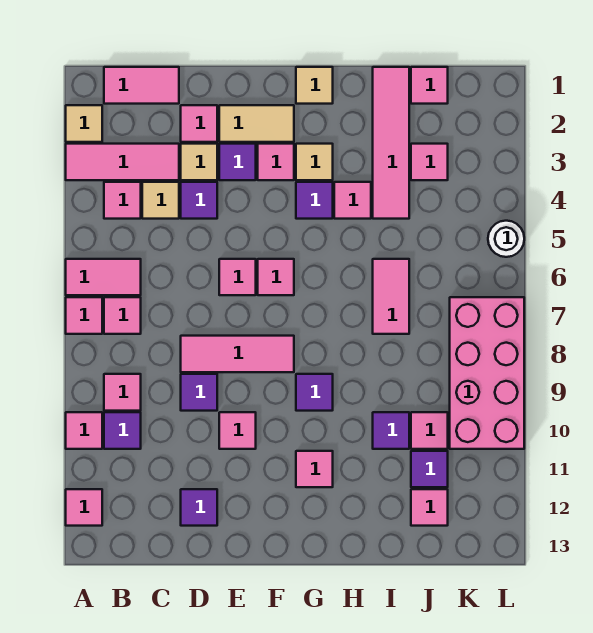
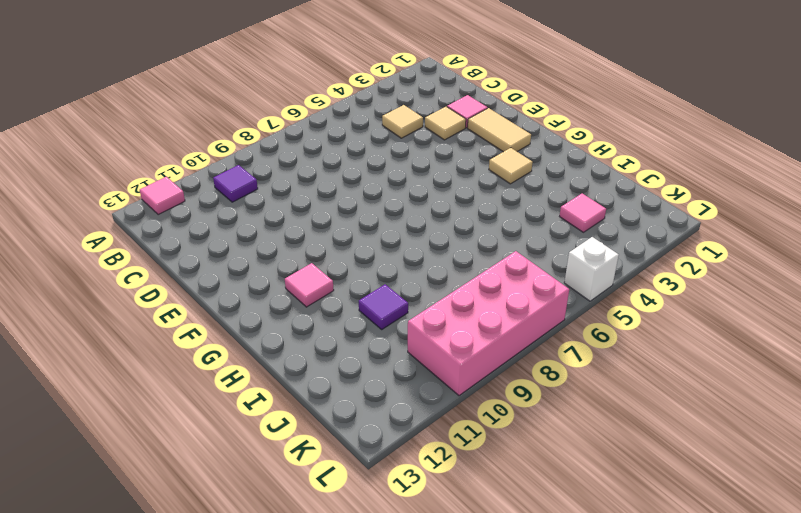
white brick L5 level 1 -> white round brick L5 level 1
none -> tan tile A2 level 1
none -> pink tile A3:C3 level 1
none -> pink tile A6:B6 level 1
none -> pink tile A7 level 1

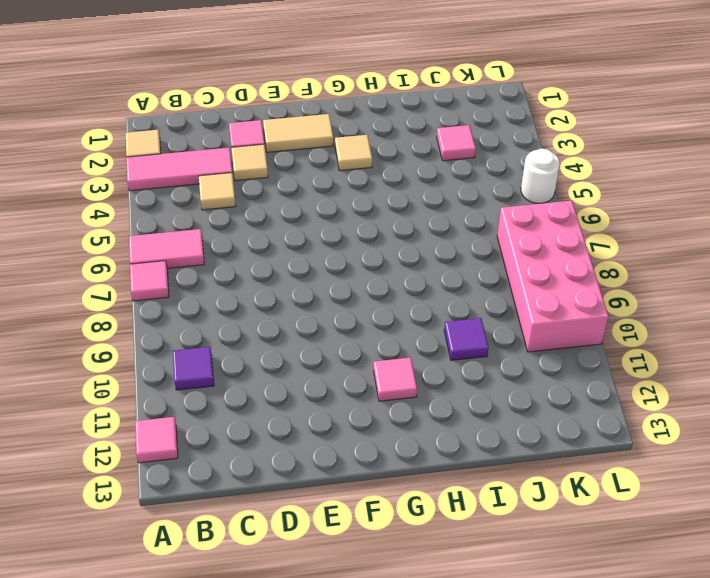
none -> pink tile A10 level 1
none -> pink tile B1:C1 level 1
none -> pink tile B4 level 1
none -> pink tile B7 level 1

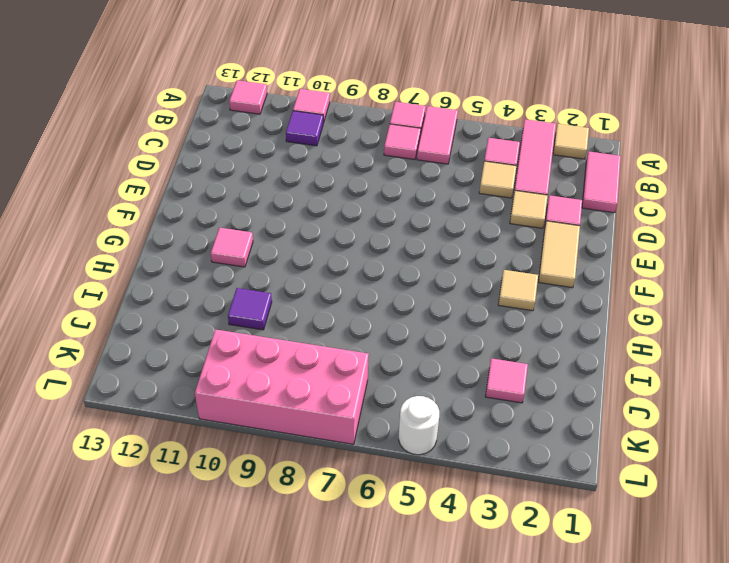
none -> pink tile B9 level 1
none -> purple tile D4 level 1
none -> pink tile D8:F8 level 1
none -> purple tile D9 level 1

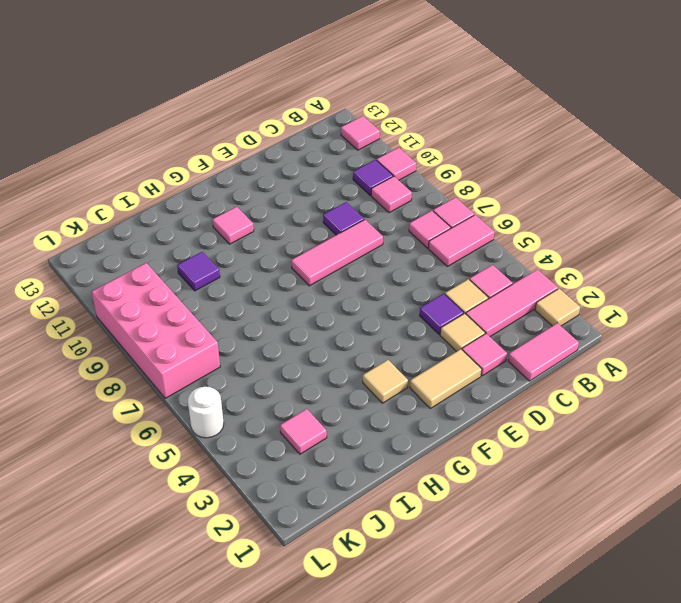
none -> purple tile D12 level 1
none -> purple tile E3 level 1
none -> pink tile E6 level 1
none -> pink tile E10 level 1

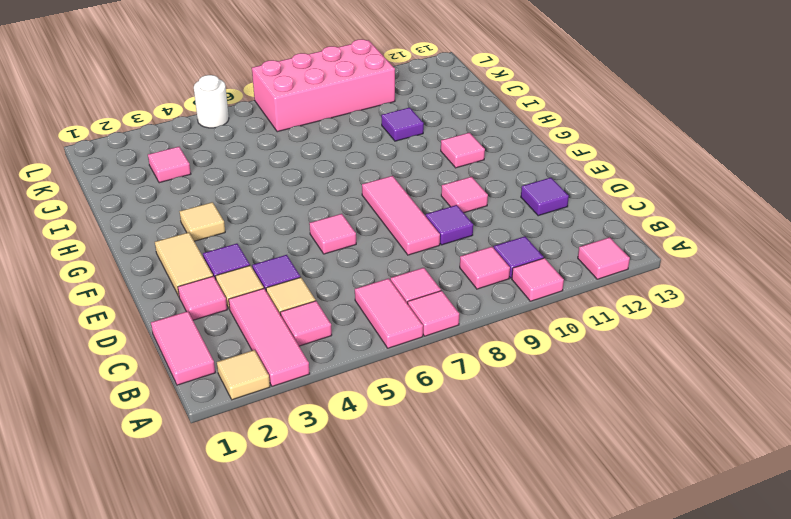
none -> pink tile F3 level 1
none -> pink tile F6 level 1
none -> tan tile G1 level 1
none -> purple tile G4 level 1

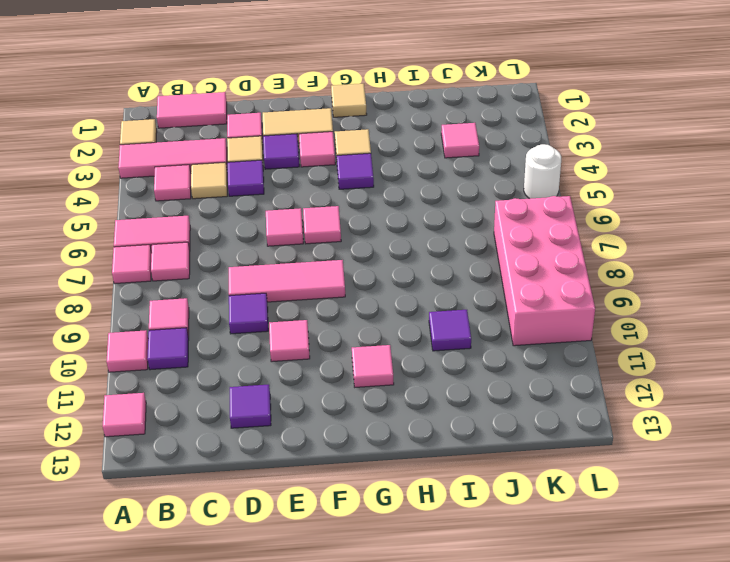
none -> purple tile G9 level 1
none -> pink tile H4 level 1
none -> pink tile I1:I4 level 1
none -> pink tile I6:I7 level 1

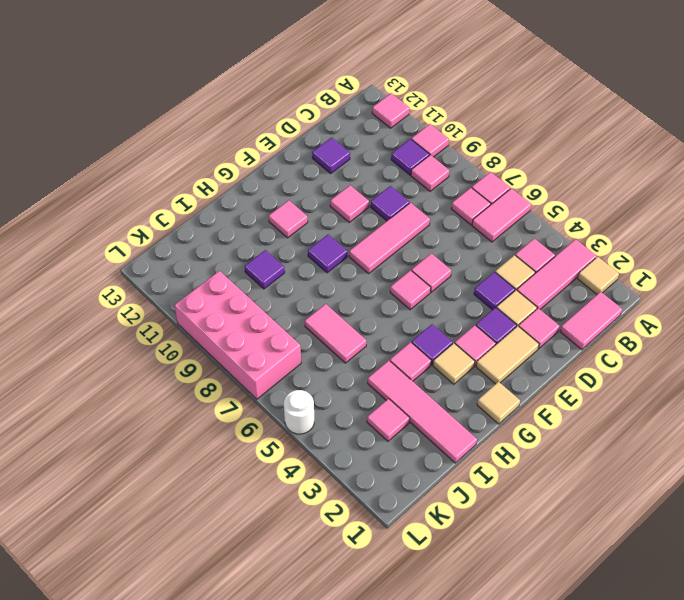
none -> pink tile J1 level 1
none -> pink tile J10 level 1
none -> purple tile J11 level 1
none -> pink tile J12 level 1

